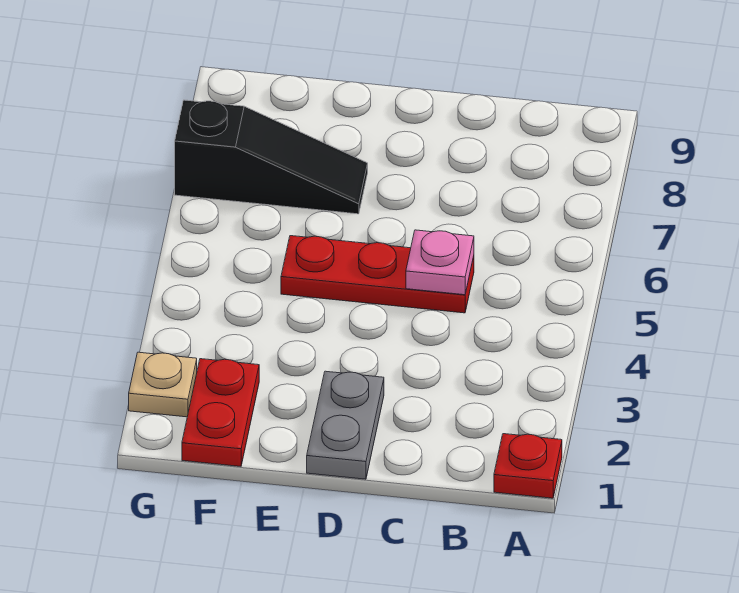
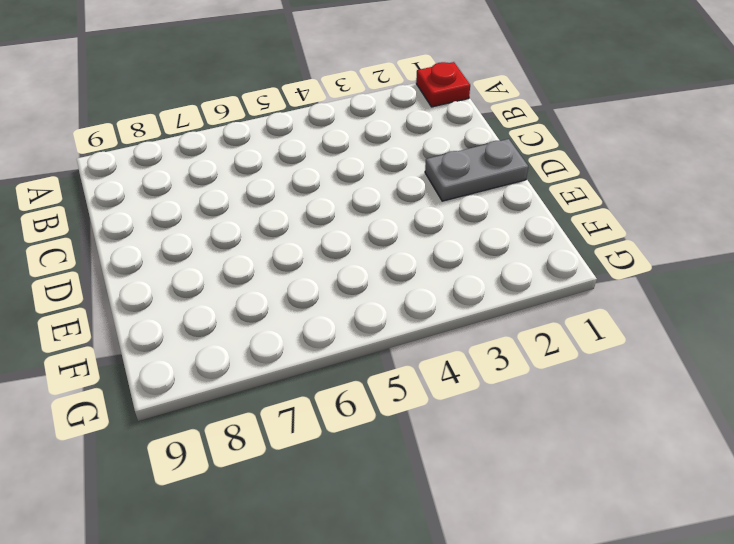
none -> red plate C5:E5 level 1
none -> black slope E7:G7 level 1 top G

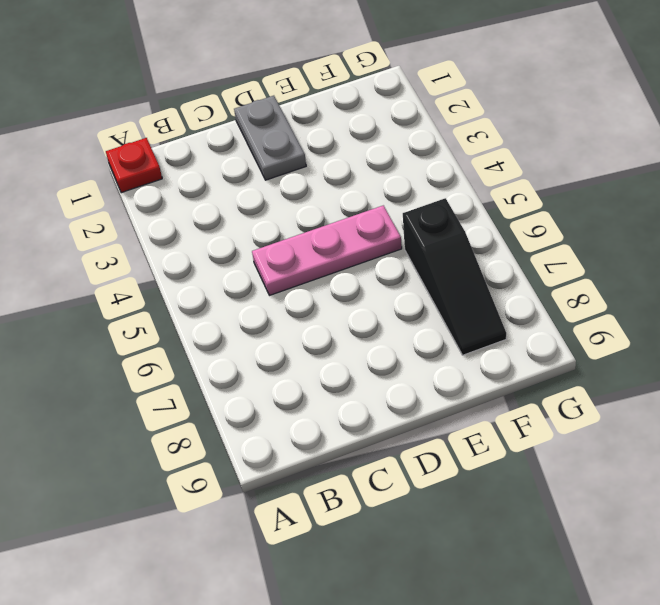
pink plate C5:E5 level 1 -> red plate C5:E5 level 1
black slope F6:F8 level 1 top 6 -> black slope E7:G7 level 1 top G
none -> red plate F1:F2 level 1
none -> tan plate G2 level 1

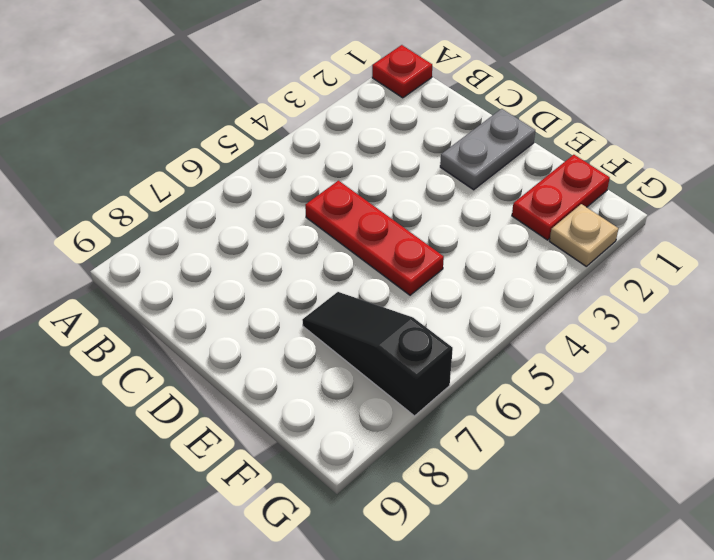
none -> pink plate C5 level 2

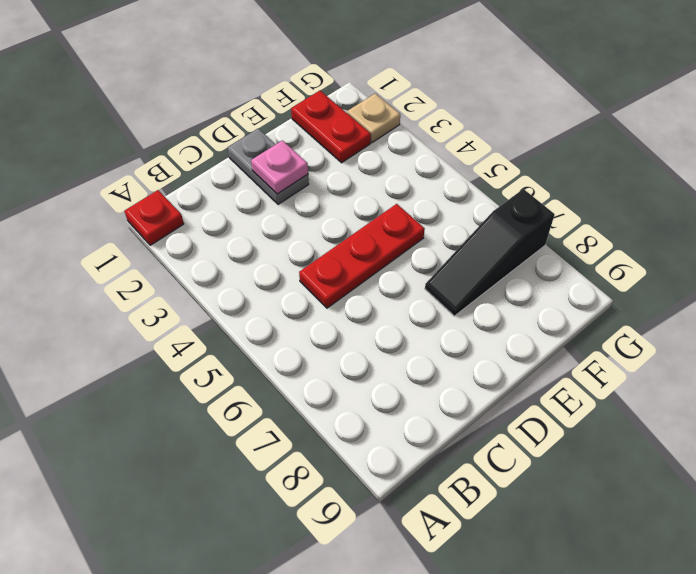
pink plate D2 level 2 -> pink plate C5 level 2

